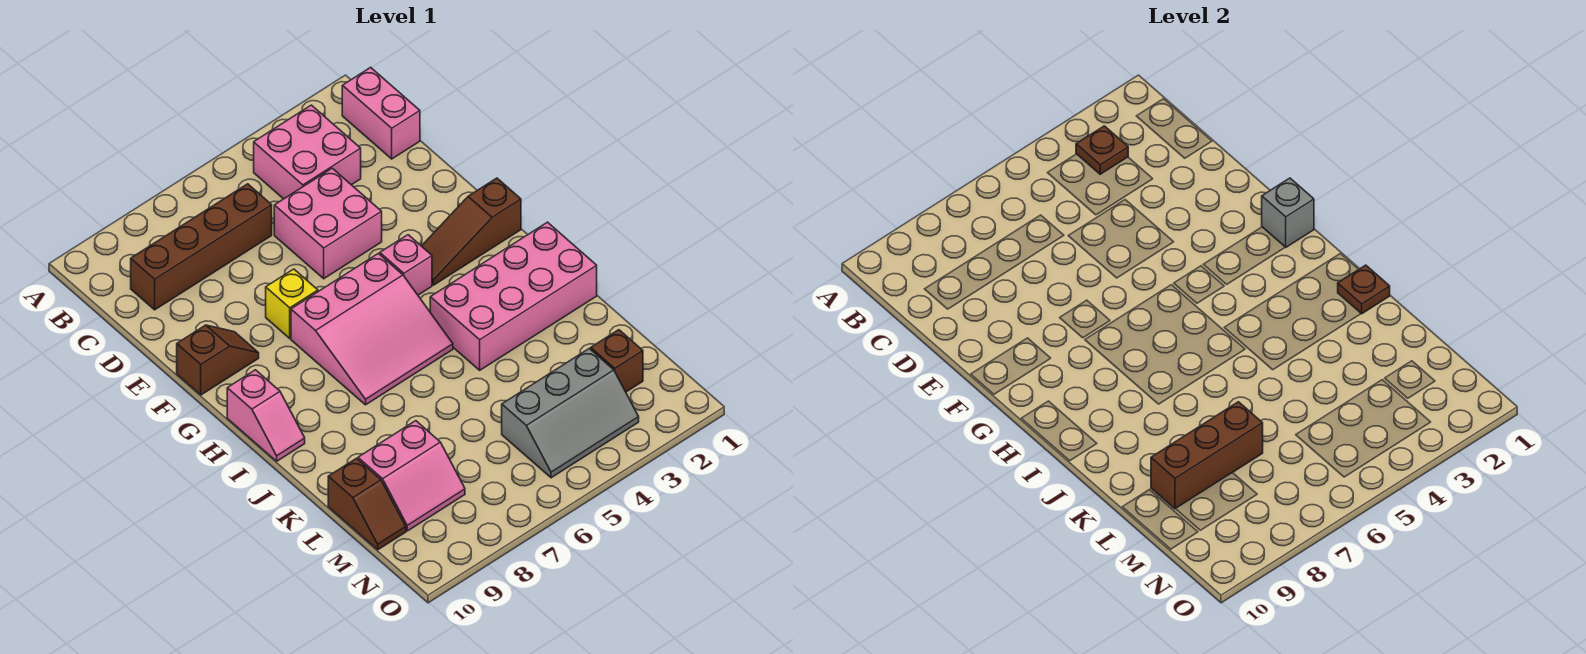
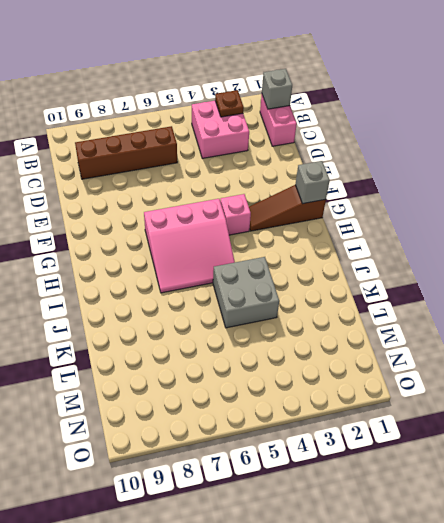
grey brick B1 level 2 -> none
grey brick J4:K5 level 1 -> pink brick I1:J4 level 1
none -> pink brick D4:E5 level 1
none -> yellow brick F7 level 1
none -> brown slope F9:F10 level 1 top 10

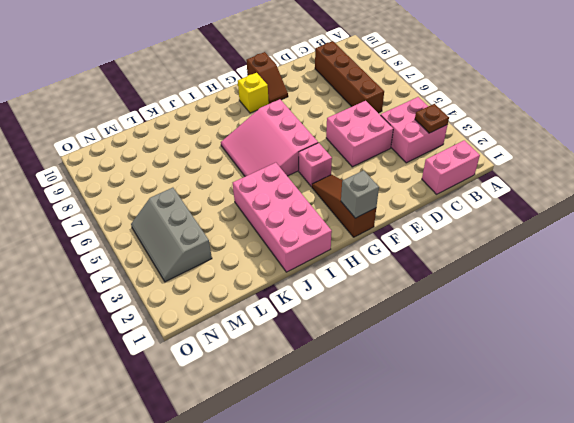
yellow brick G9 level 1 -> yellow brick F7 level 1
none -> pink slope H10:I10 level 1 top H
none -> pink slope L8:M9 level 1 top L
none -> brown slope L10:M10 level 1 top L

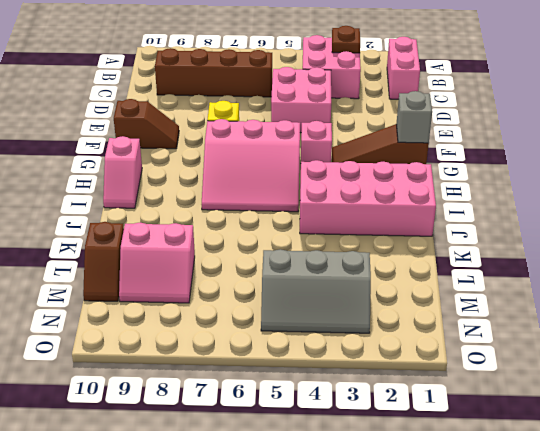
none -> brown brick M2 level 1
none -> brown plate J1 level 2
none -> brown brick L7:L9 level 2

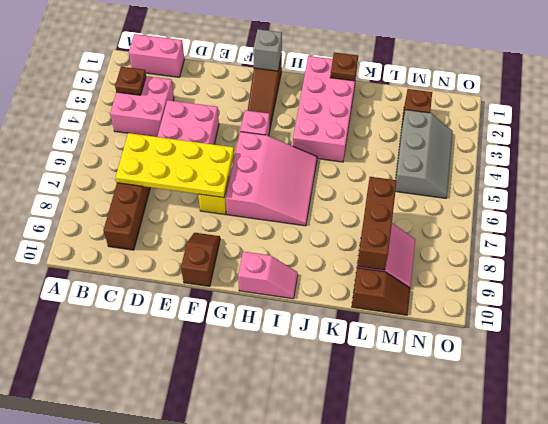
yellow plate C6:F7 level 2 -> none

